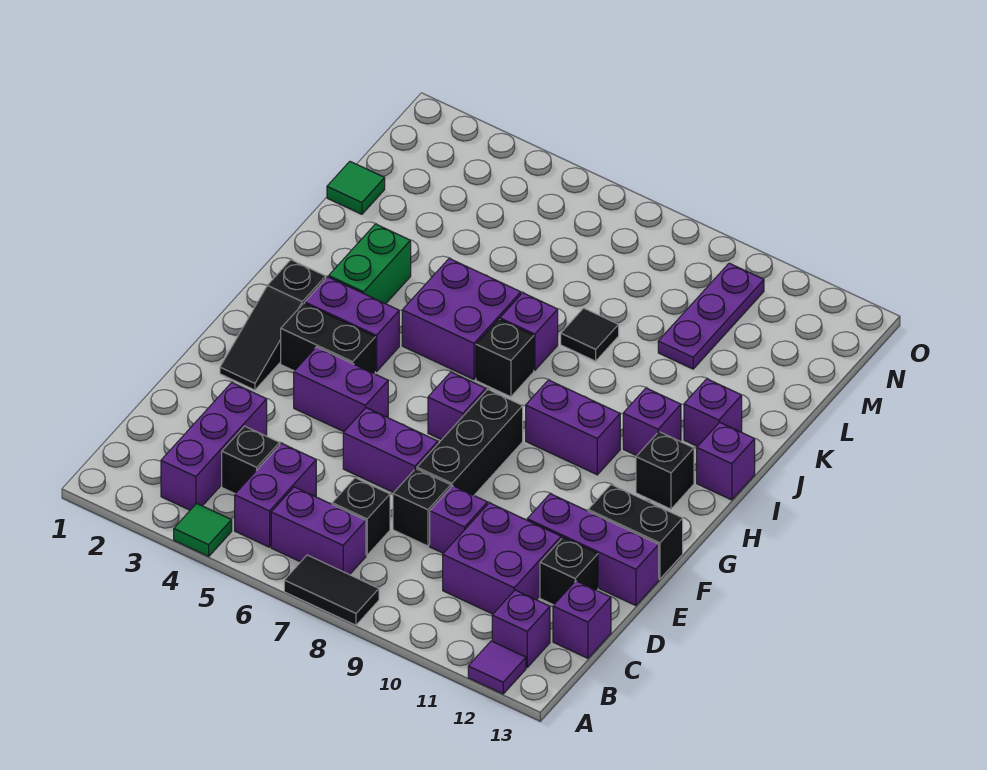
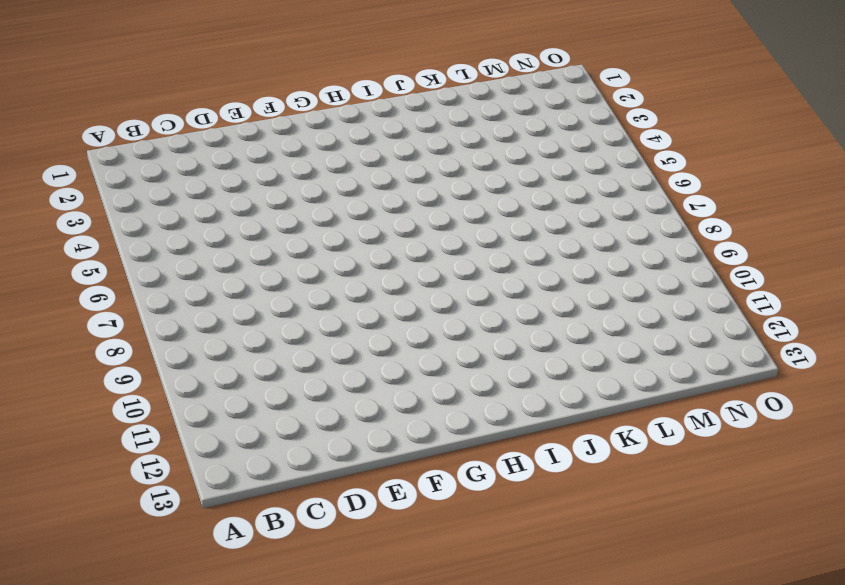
none -> green tile A4 level 1
none -> black tile A7:A8 level 1
none -> purple tile A12 level 1
none -> purple brick B3:D3 level 1

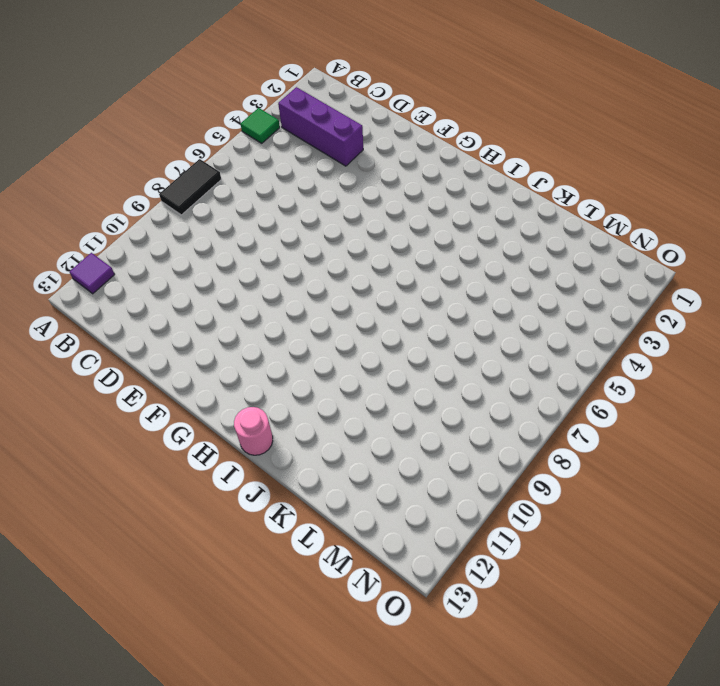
pink round brick I13 level 1 -> purple brick I13 level 1
none -> purple brick B5:C5 level 1
none -> purple brick B6:B7 level 1
none -> purple brick B12 level 1
none -> black brick C4 level 1

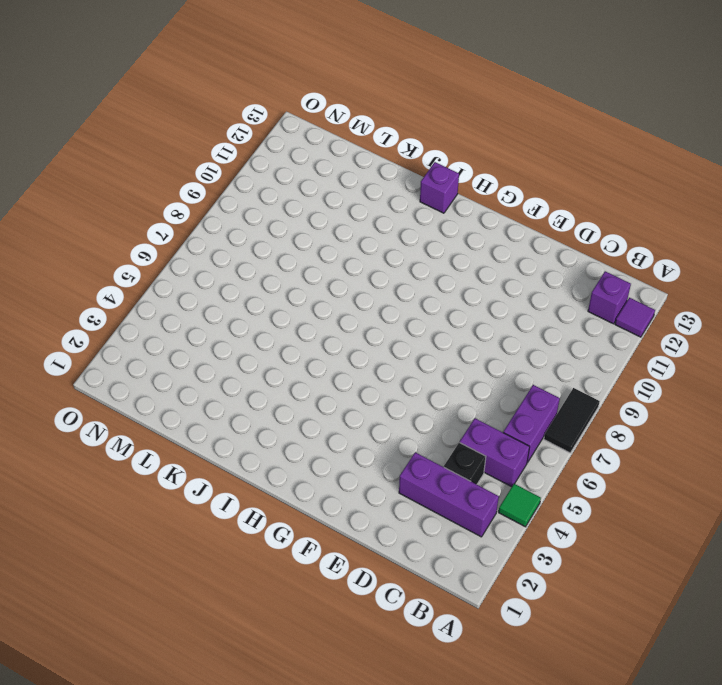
none -> black brick C7 level 1
none -> purple brick C10:D11 level 1
none -> purple brick C13 level 1
none -> black brick D8 level 1

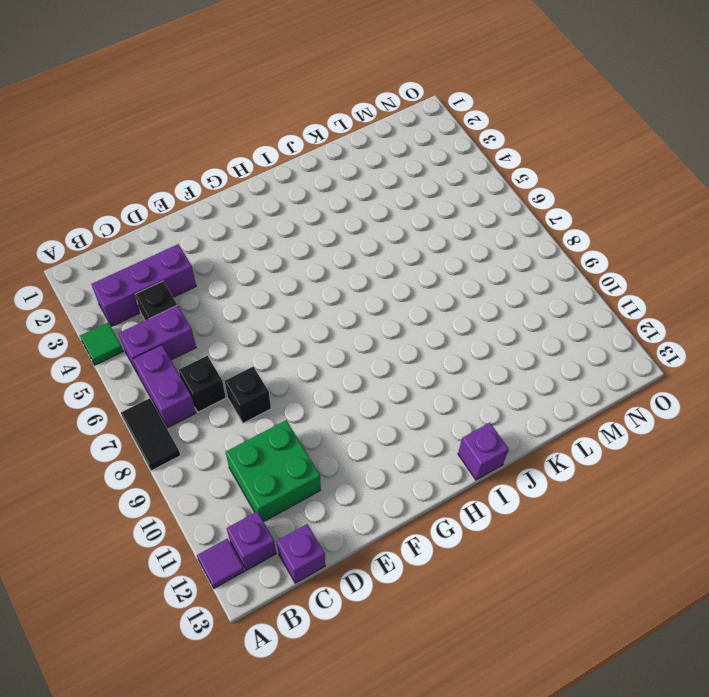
green brick C10:D11 level 1 -> purple brick C10:D11 level 1
none -> purple brick D9 level 1
none -> black brick D12 level 1
none -> purple brick E6:E7 level 1
none -> black brick E8:G8 level 1

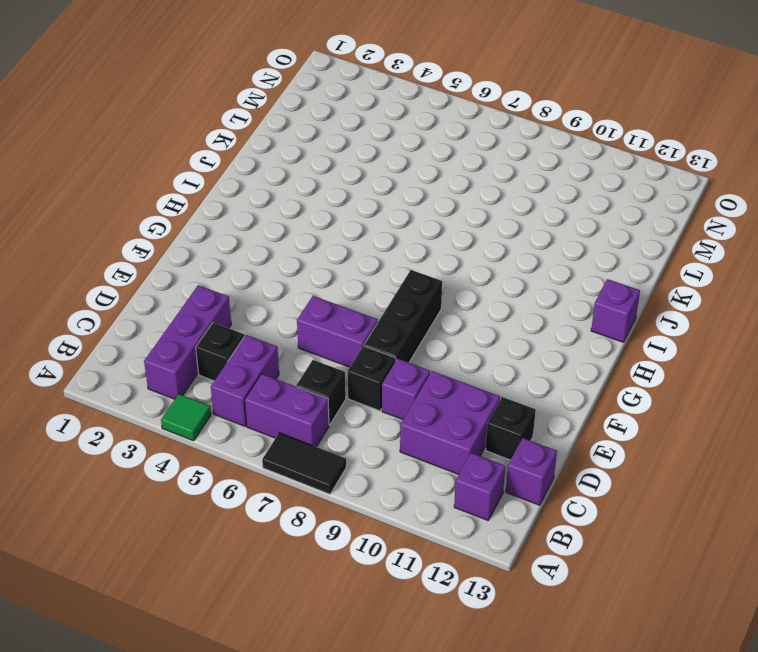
none -> purple tile A12 level 1
none -> purple brick E11:E13 level 1
none -> black slope F2:H2 level 1 top H
none -> purple brick F4:F5 level 1

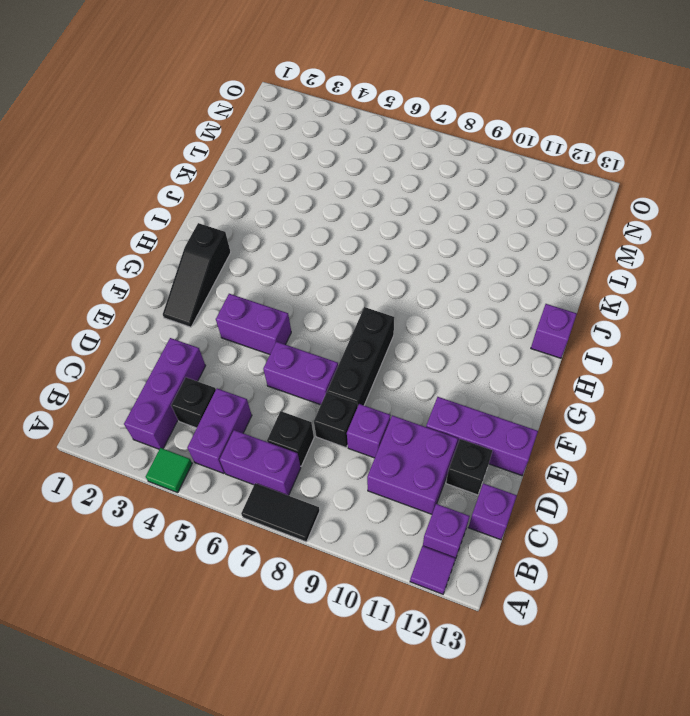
none -> black brick F12:F13 level 1
none -> black brick G3:G4 level 1
none -> purple brick G7 level 1
none -> purple brick H3:H4 level 1

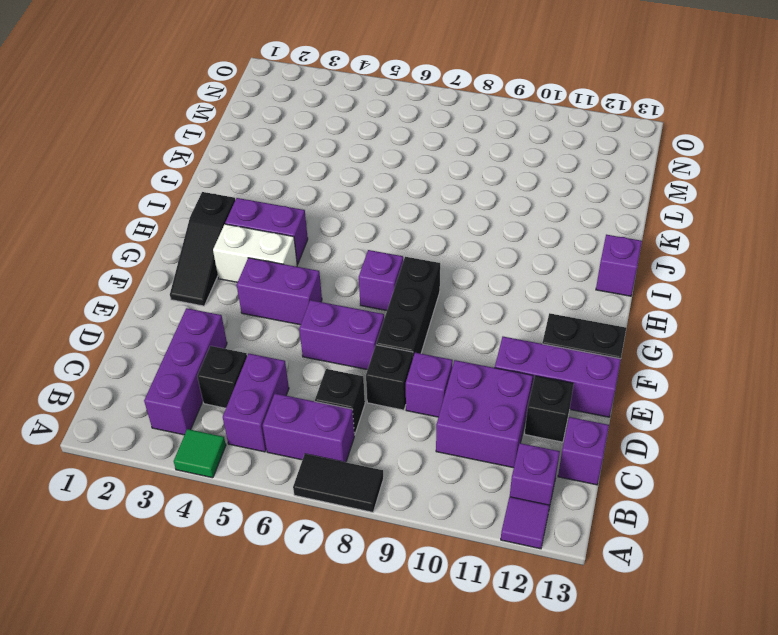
white brick G3:G4 level 1 -> black brick G3:G4 level 1
none -> purple brick H9:H10 level 1
none -> black brick H12 level 1
none -> green brick I3:J3 level 1
none -> purple brick I5:J6 level 1

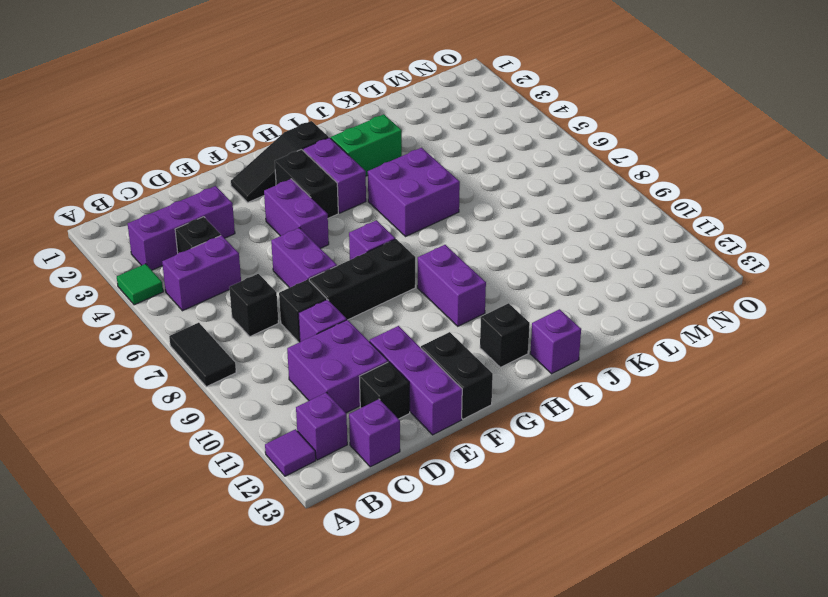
none -> purple brick B6:B7 level 1
none -> black brick I7 level 1
none -> purple brick I11 level 1
none -> purple brick J7 level 1

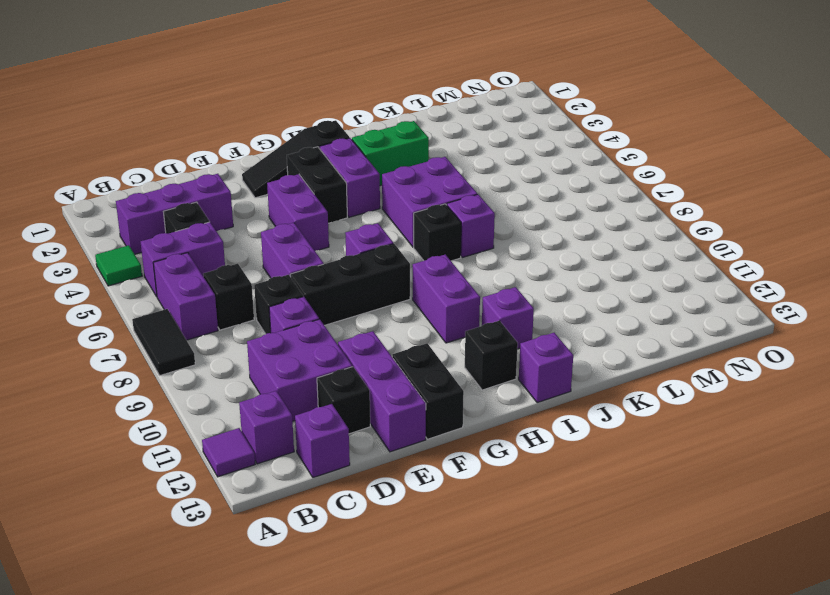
none -> purple brick J12 level 1
none -> black tile K8 level 1
none -> green tile L1 level 1
none -> purple plate L10:N10 level 1

